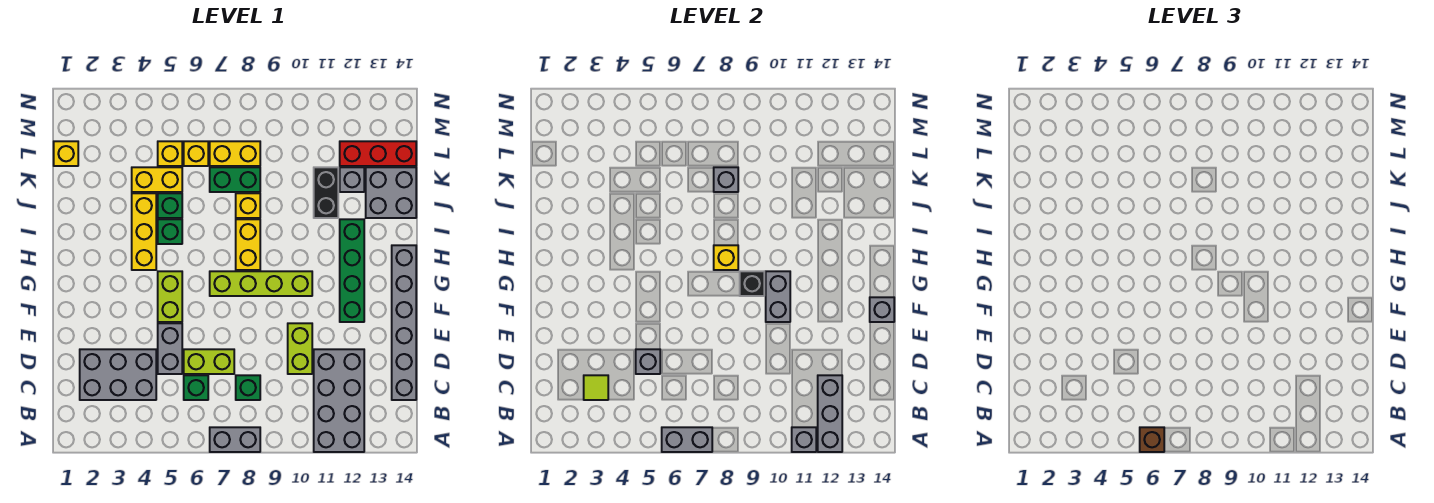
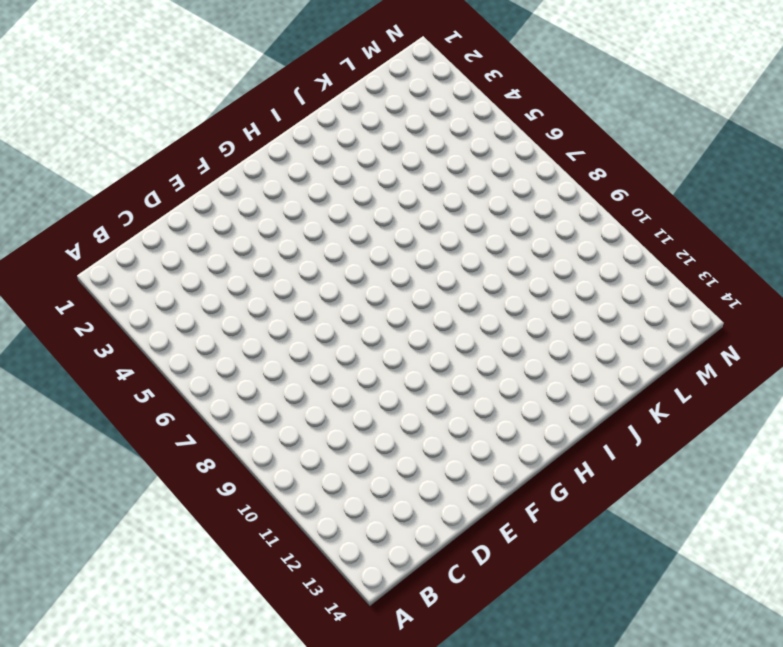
none -> grey brick A7:A8 level 1
none -> grey brick A11:D12 level 1
none -> grey brick C2:D4 level 1
none -> green brick C6 level 1

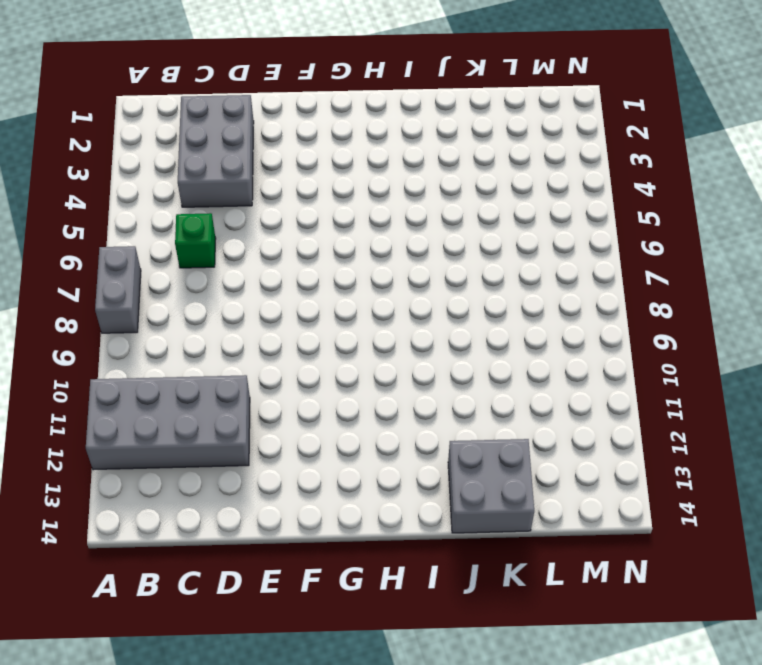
none -> green brick C8 level 1
none -> grey brick C14:H14 level 1
none -> grey brick D5:E5 level 1
none -> lime brick D6:D7 level 1

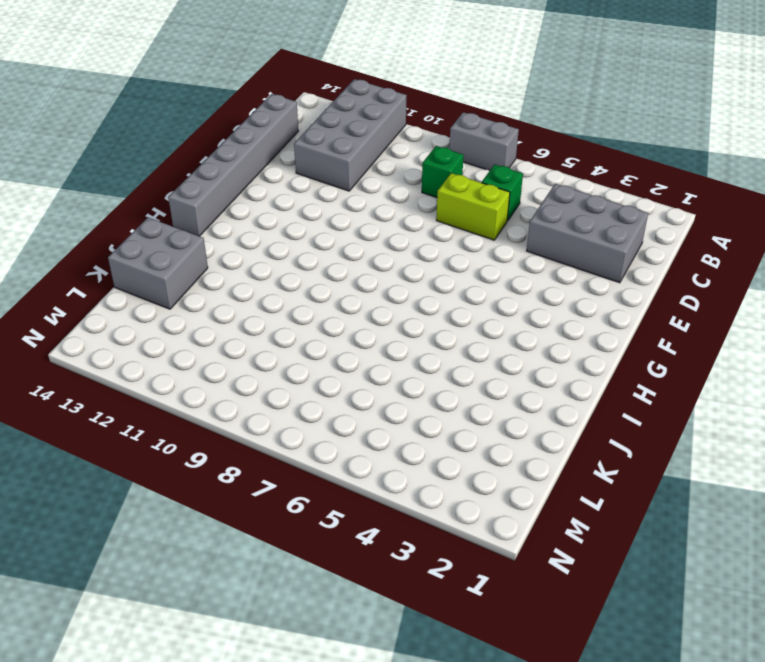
none -> grey brick D5:E5 level 1
none -> lime brick D10:E10 level 1
none -> lime brick F5:G5 level 1
none -> green brick F12:I12 level 1

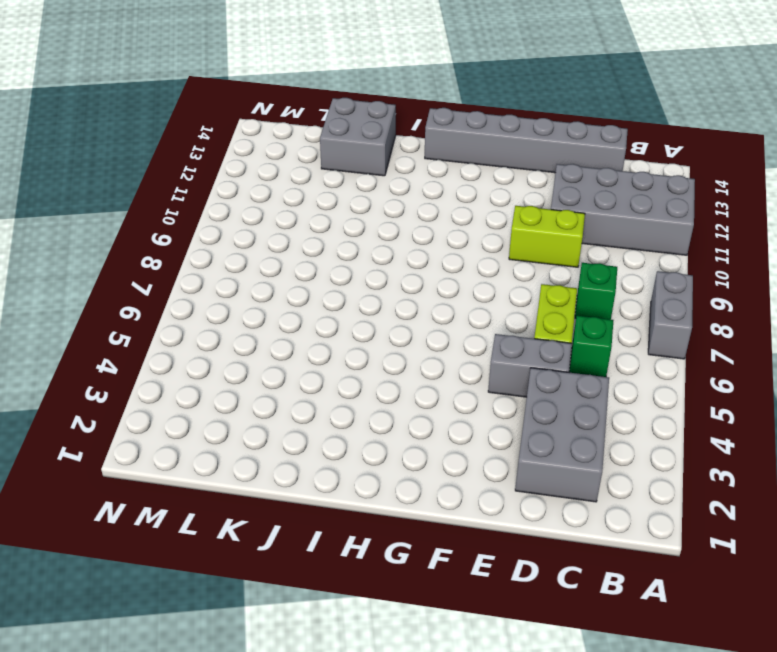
none -> lime brick F5:G5 level 1
none -> green brick F12:I12 level 1
none -> lime brick G7:G10 level 1
none -> yellow brick H4:J4 level 1

